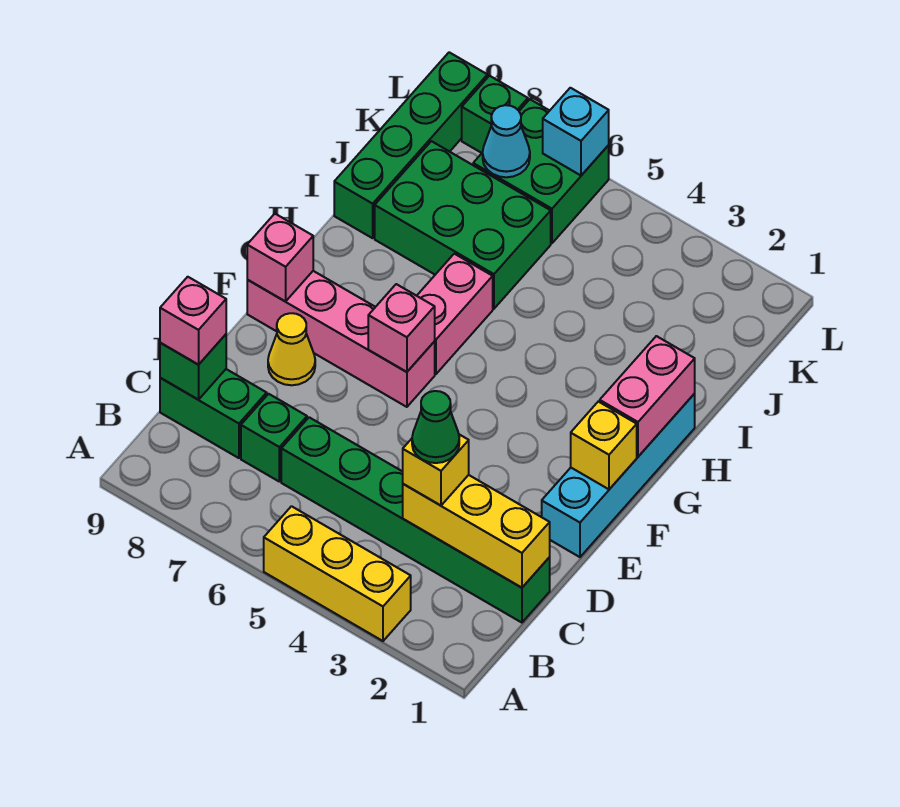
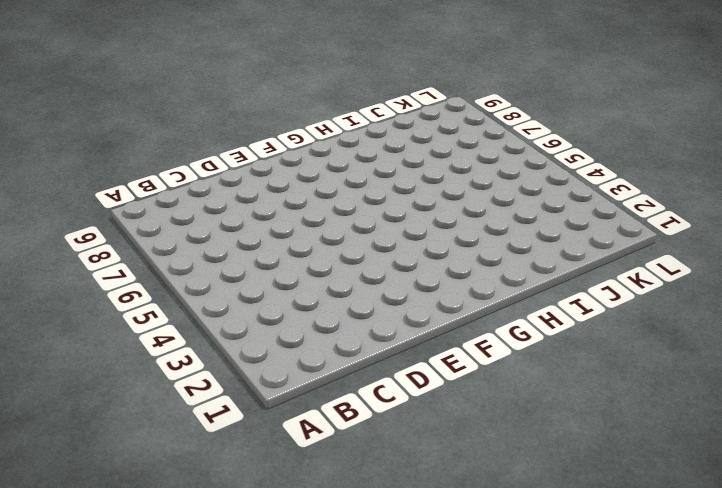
none -> yellow brick A3:A5 level 1
none -> green brick C1:C6 level 1
none -> green brick C7 level 1

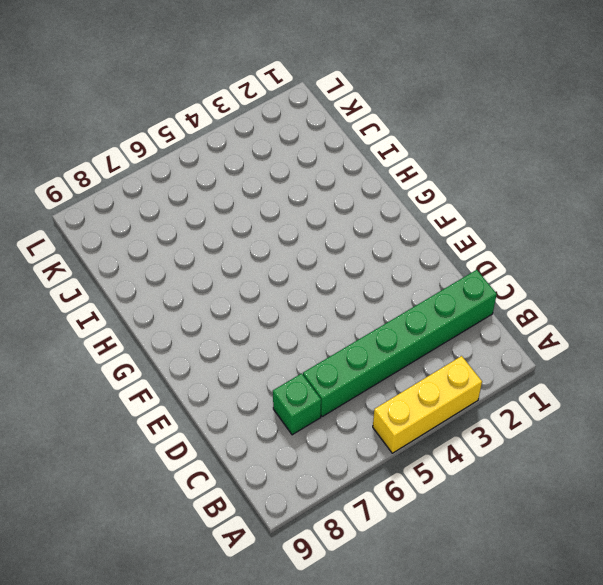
none -> green brick C8:C9 level 1
none -> cyan brick E1:H1 level 1
none -> yellow cone E8 level 1

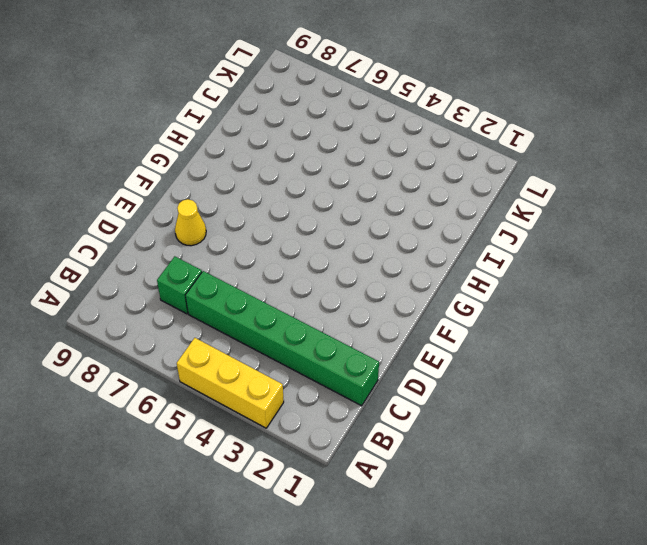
none -> green brick C8:C9 level 1
none -> cyan brick E1:H1 level 1
none -> pink brick F6:F9 level 1

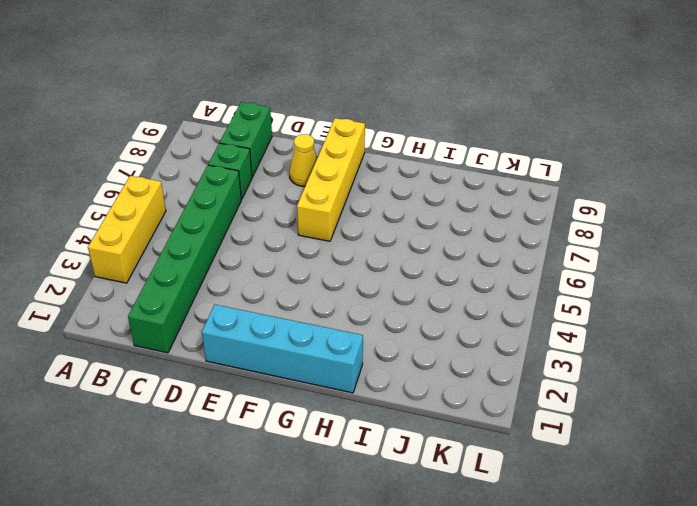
yellow brick F6:F9 level 1 -> pink brick F6:F9 level 1
none -> pink brick G6:H6 level 1
none -> green brick I6:J8 level 1
none -> green brick I9:L9 level 1

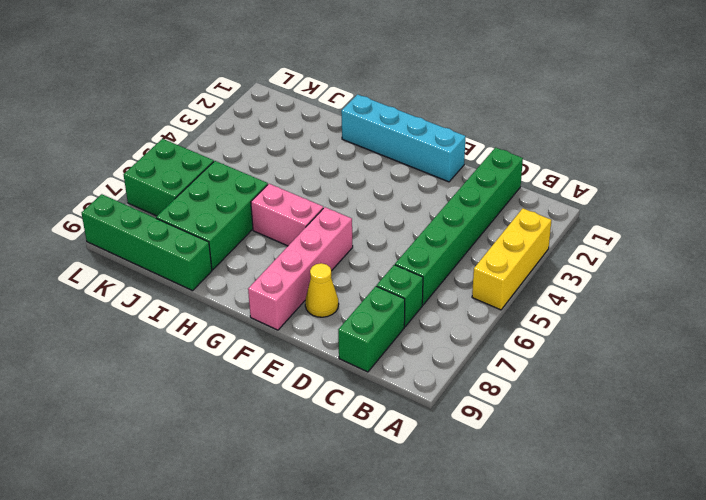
none -> green brick L8 level 1
none -> yellow brick C1:C3 level 2
none -> green brick C9 level 2

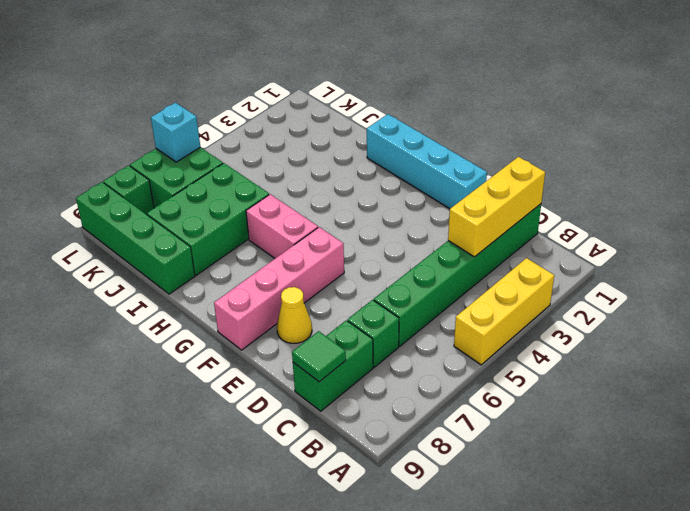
green tile C9 level 2 -> green brick C9 level 2
none -> yellow brick F1 level 2
none -> pink brick F6 level 2
none -> pink brick F9 level 2

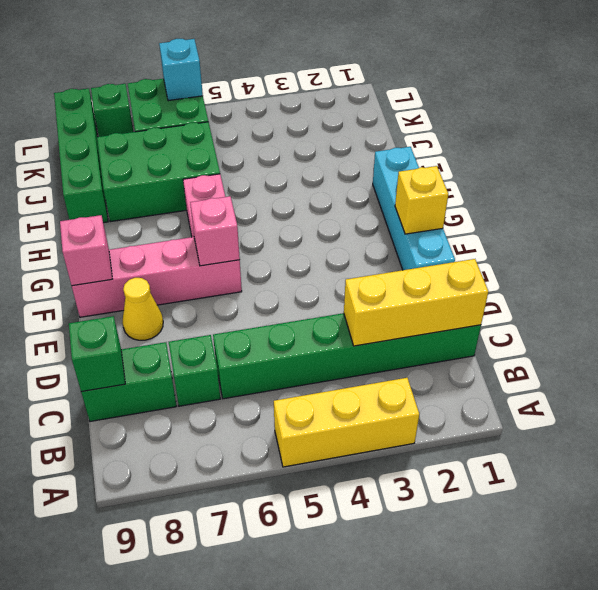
none -> pink brick G1:H1 level 2
none -> cyan cone K7 level 2
none -> yellow brick C3 level 3

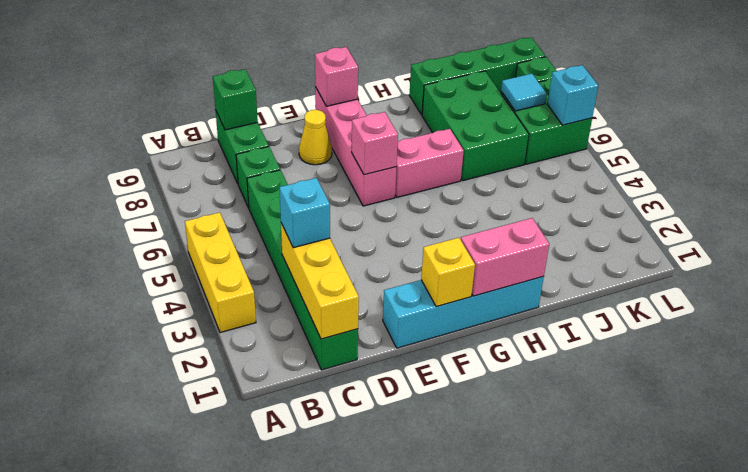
cyan brick C3 level 3 -> yellow brick C3 level 3
cyan tile K7 level 2 -> cyan cone K7 level 2
none -> pink brick C9 level 3
none -> green cone C3 level 4

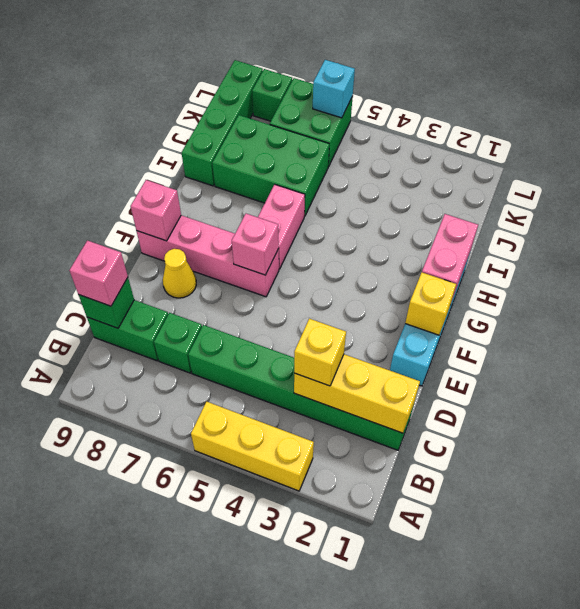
none -> cyan cone K7 level 2
none -> green cone C3 level 4

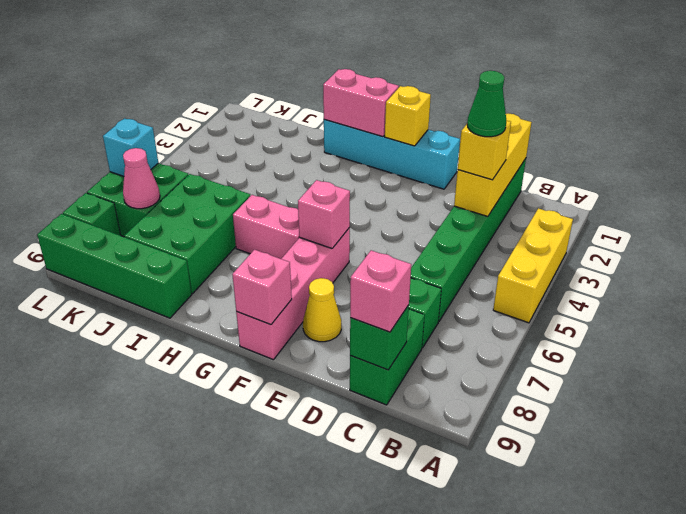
pink cone K7 level 2 -> cyan cone K7 level 2

